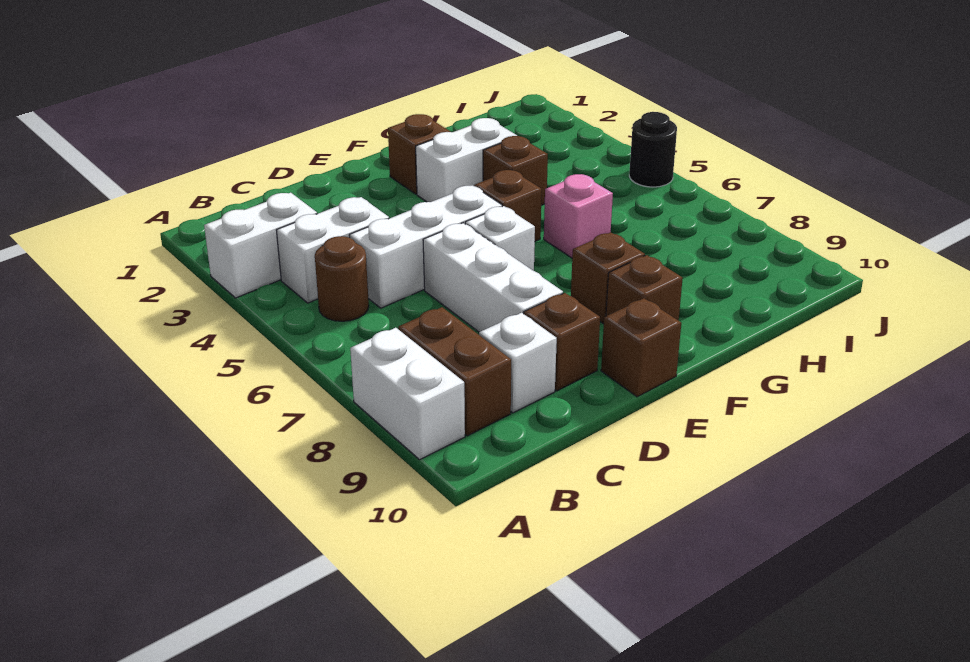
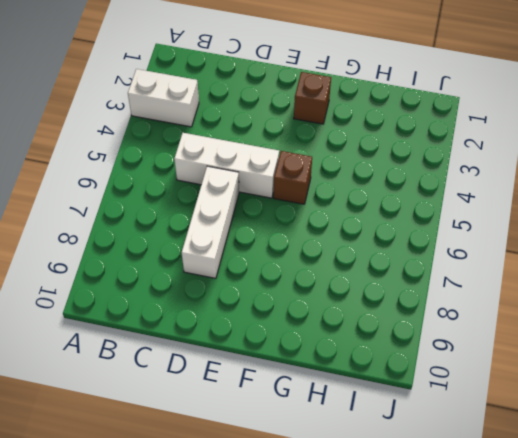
none -> white brick A8:A9 level 1
none -> white brick B4:C4 level 1
none -> brown round brick B5 level 1

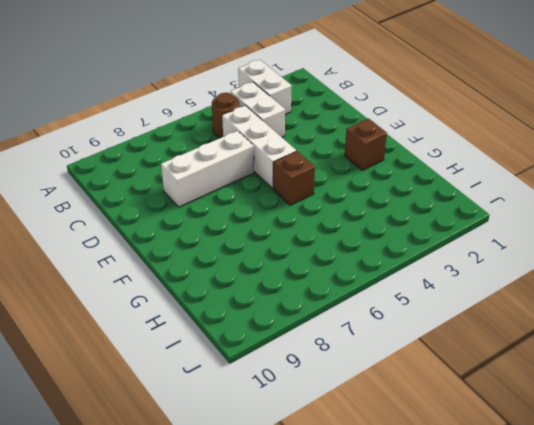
none -> white brick A8:A9 level 1
none -> brown brick B8:B9 level 1
none -> white brick C9 level 1

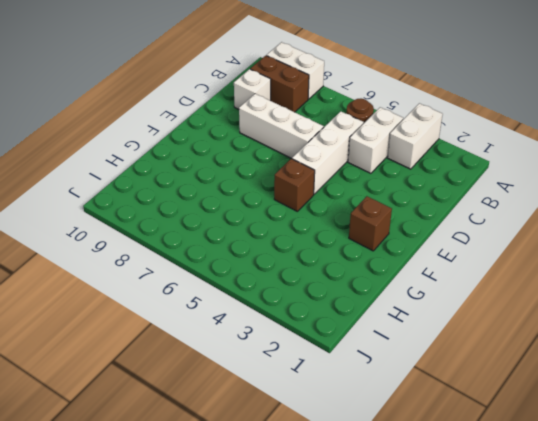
none -> brown brick D9 level 1
none -> white brick E6 level 1
none -> brown brick E10 level 1

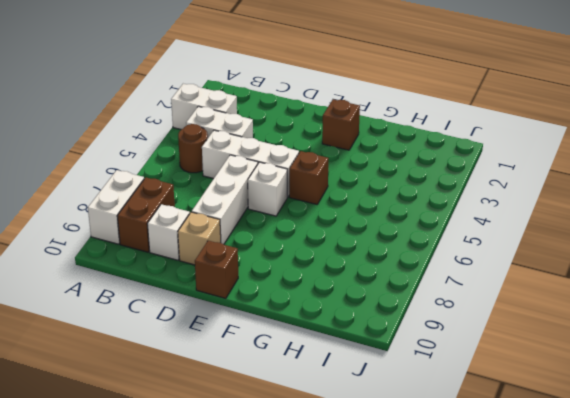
tan brick D9 level 1 -> brown brick D9 level 1
none -> white brick F3:G3 level 1
none -> brown brick F8 level 1
none -> brown brick F9 level 1

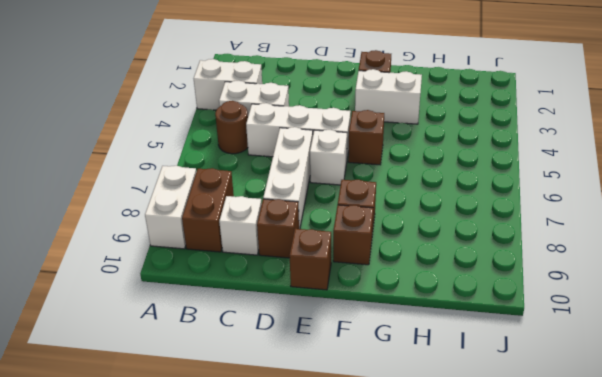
none -> brown brick G4 level 1
none -> pink brick G6 level 1
none -> black round brick J5 level 1

